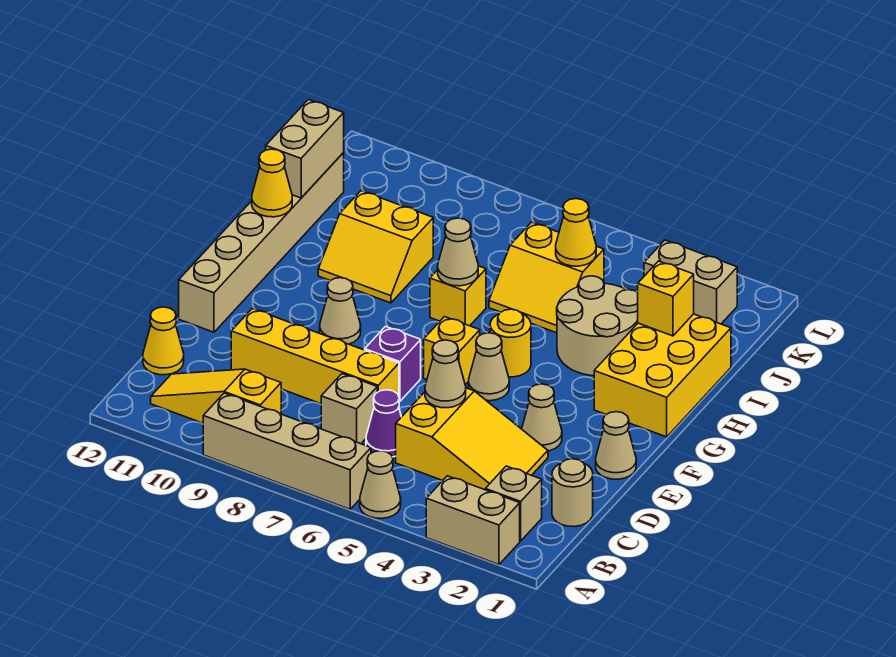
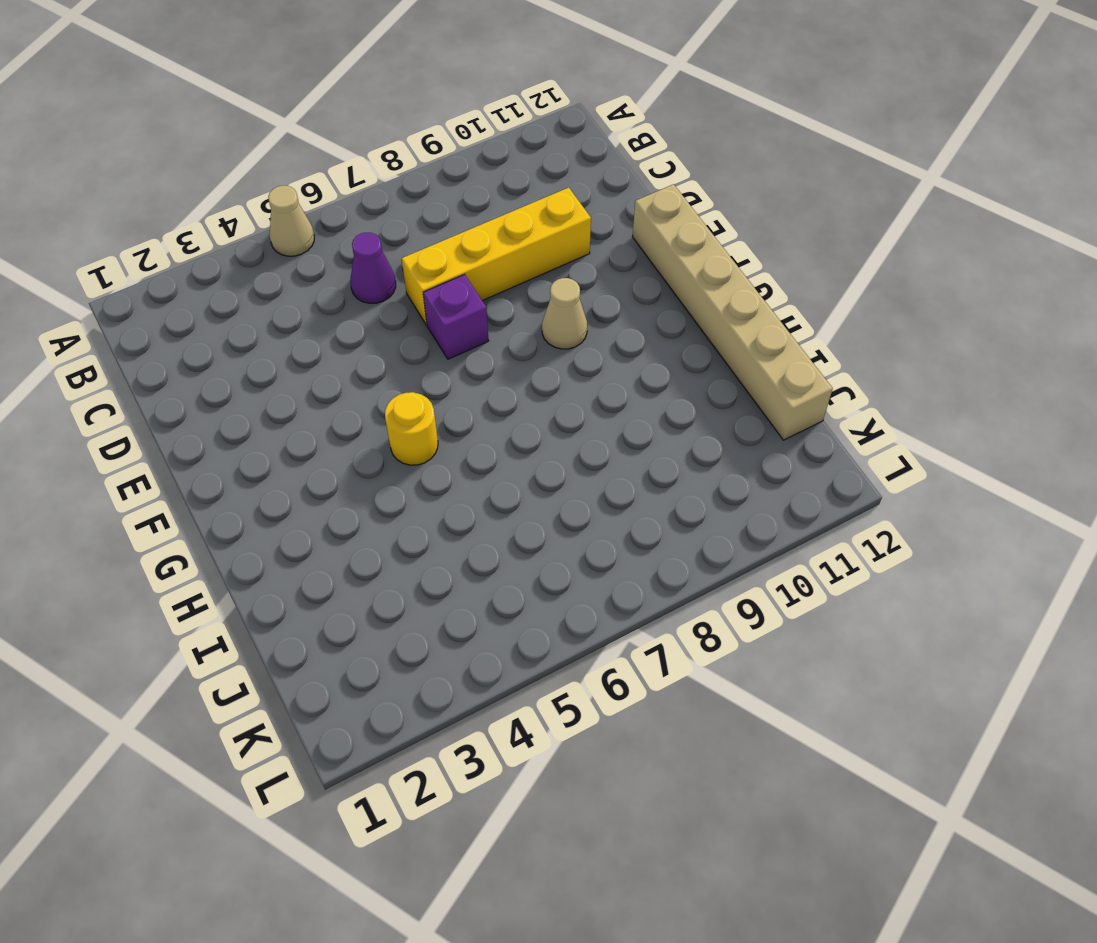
none -> tan brick A2:A3 level 1
none -> tan brick A6:A9 level 1
none -> tan brick B2 level 1
none -> yellow slope B9:B11 level 1 top 9

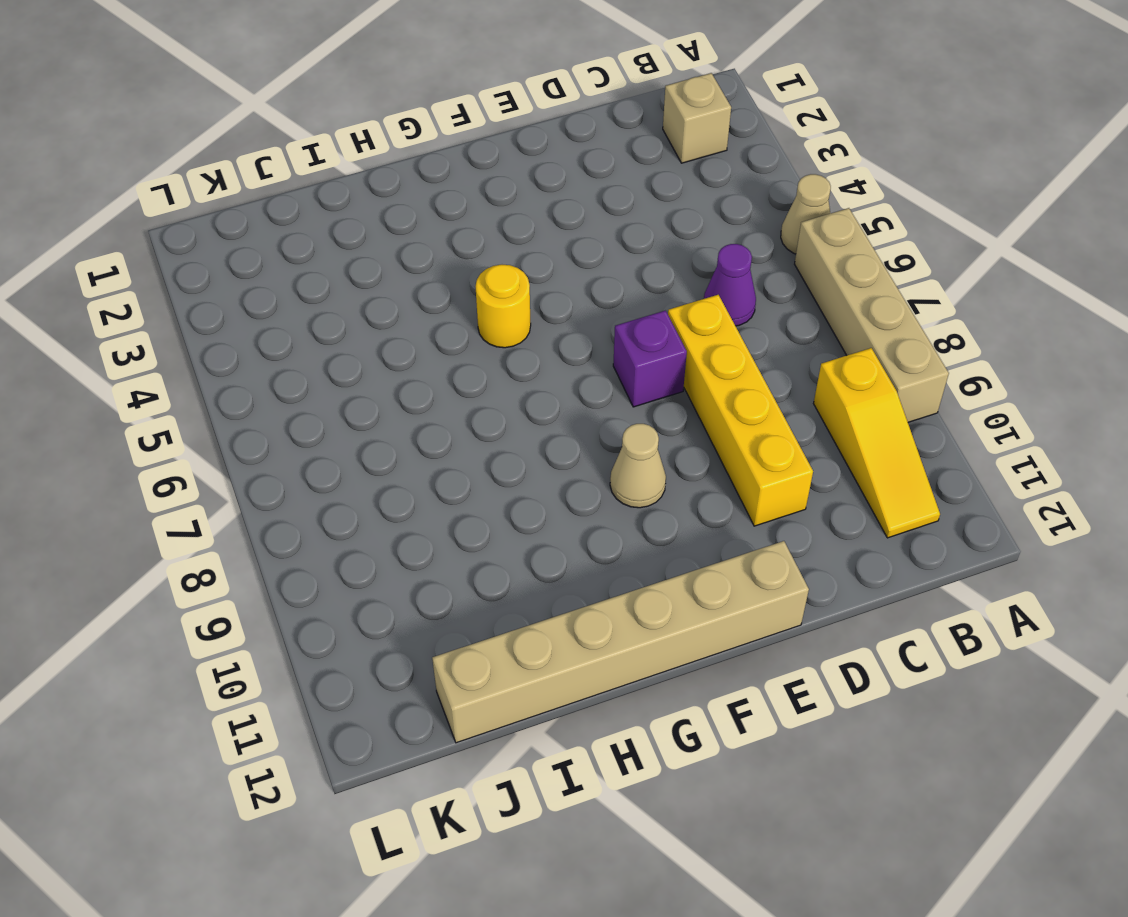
none -> tan brick A2:A3 level 1
none -> tan round brick C1 level 1
none -> yellow slope C3:D5 level 1 top 5
none -> tan brick C7 level 1

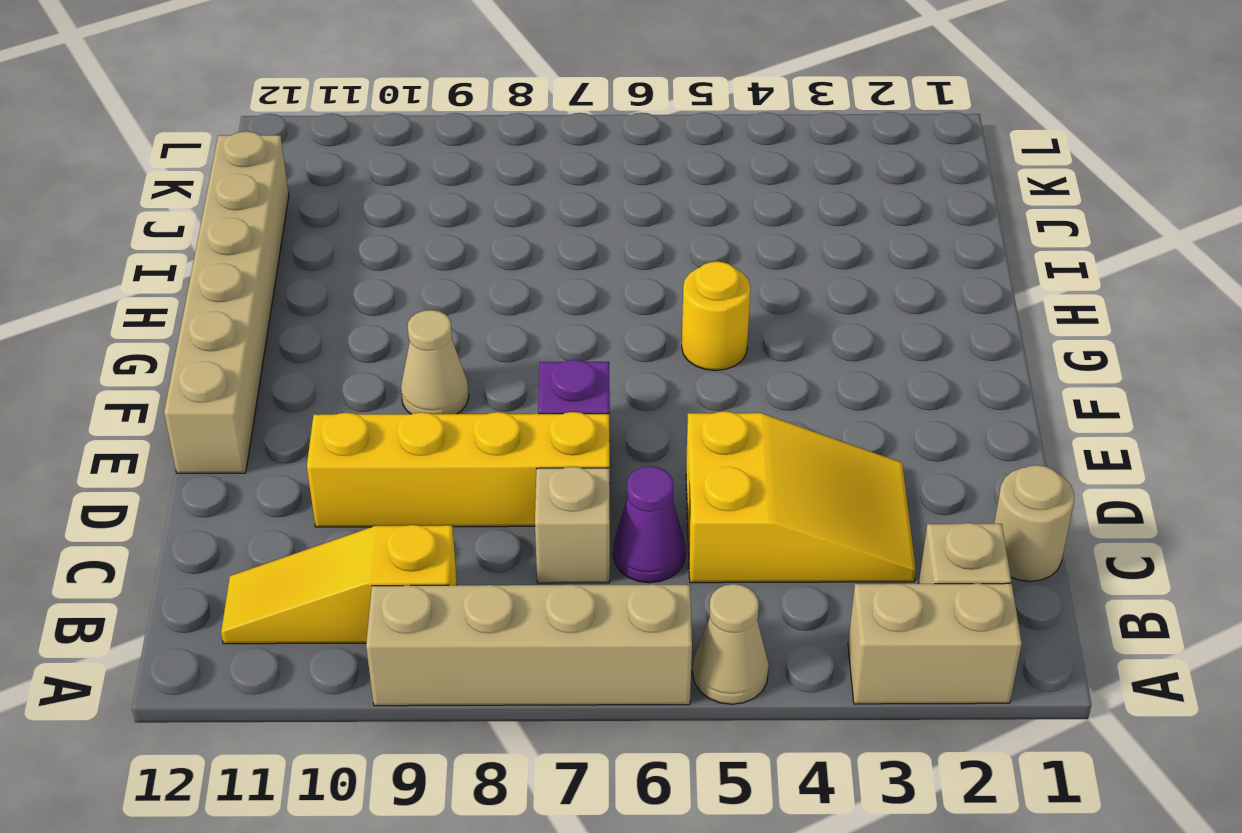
none -> yellow cone C12 level 1
none -> tan cone E1 level 1
none -> tan cone E3 level 1
none -> tan cone F5 level 1

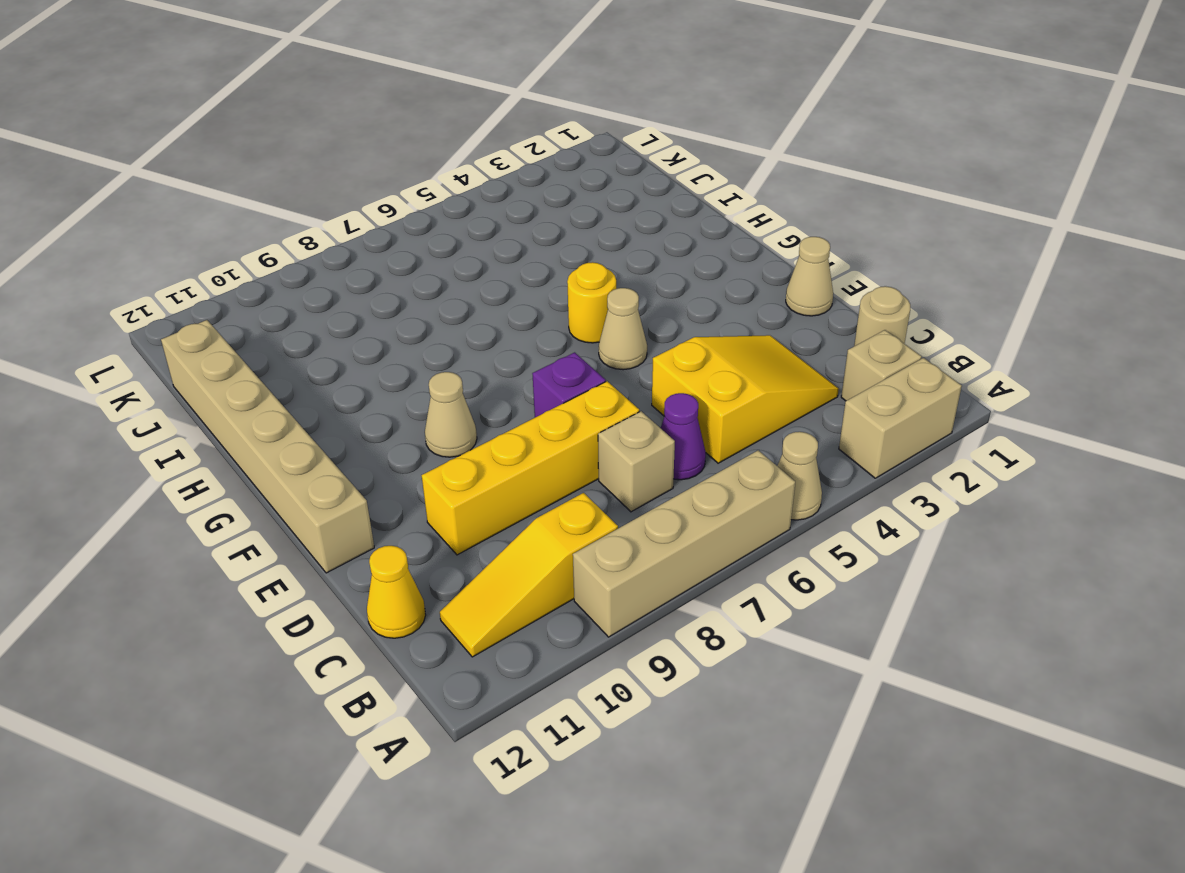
none -> tan cone E3 level 1
none -> yellow brick F6 level 1
none -> yellow brick G1:I2 level 1
none -> tan round brick H3:I4 level 1

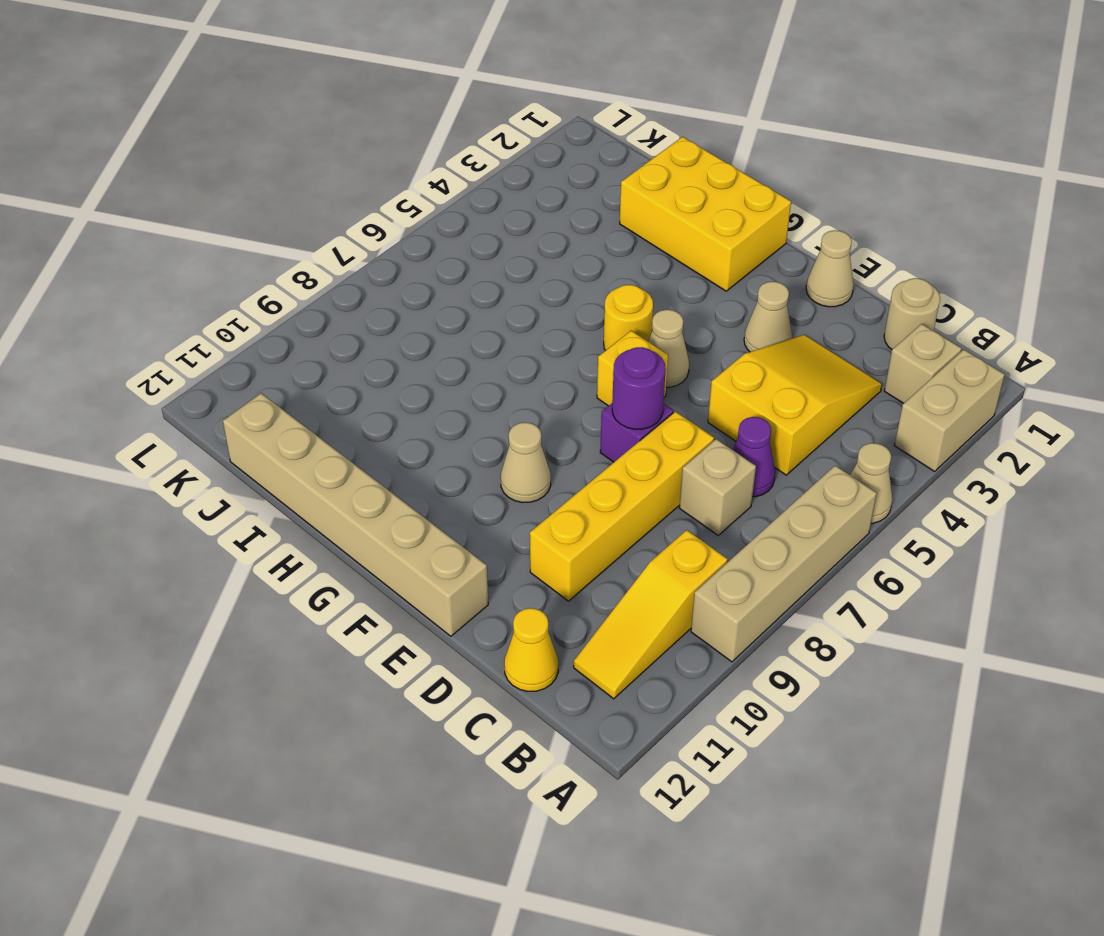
purple round brick E7 level 2 -> none
none -> tan round brick H3:I4 level 1
none -> yellow brick H7 level 1
none -> yellow slope H9:I10 level 1 top I
none -> yellow slope I5:J6 level 1 top J

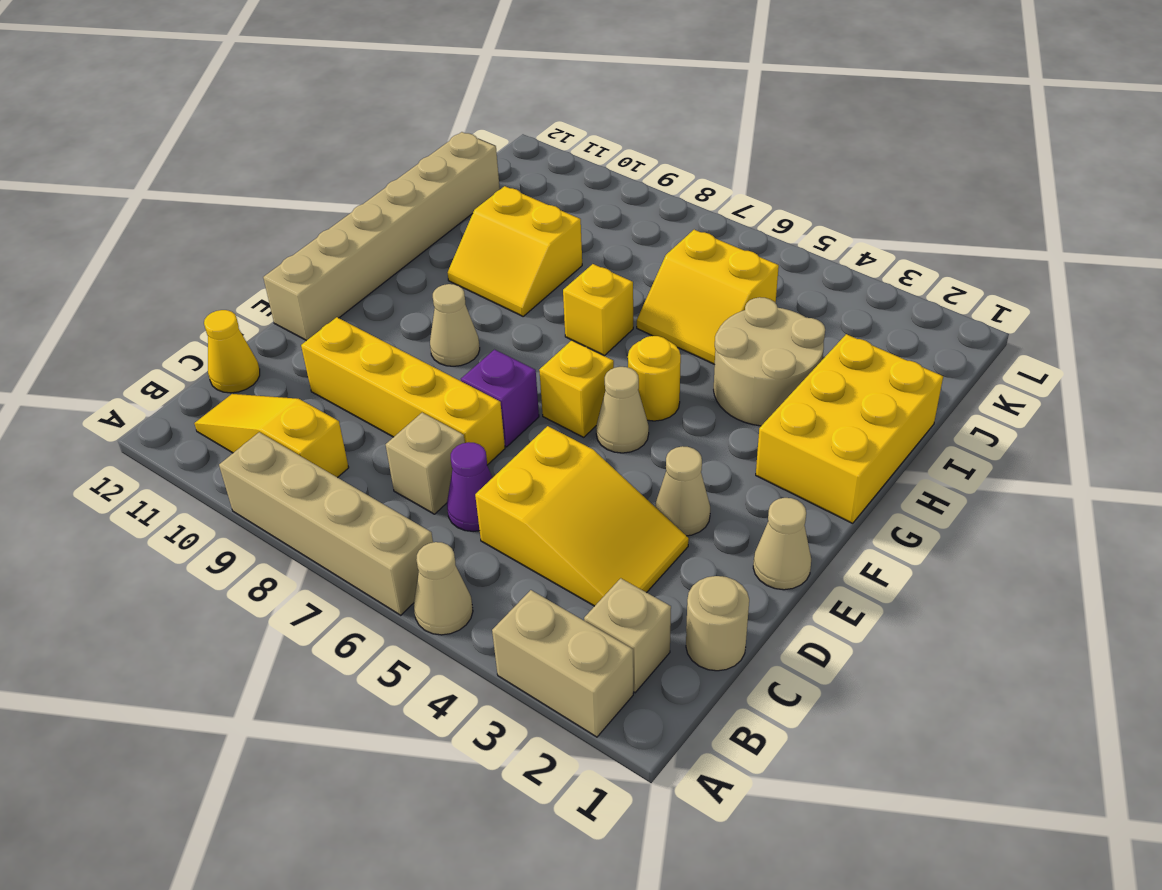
none -> tan brick K2:K3 level 1
none -> tan cone D5 level 2
none -> tan cone H7 level 2
none -> yellow cone H12 level 2

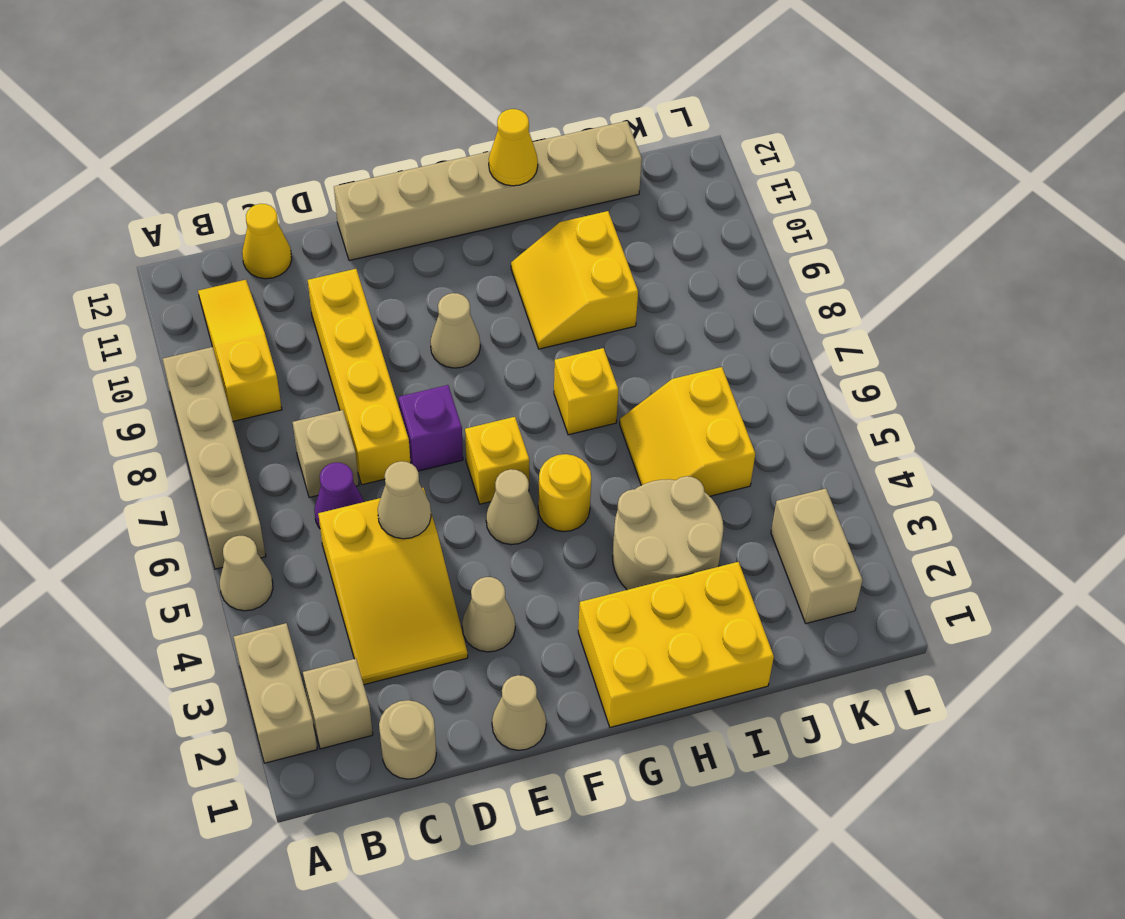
none -> tan cone H7 level 2
none -> yellow brick I2 level 2
none -> tan brick I12:J12 level 2
none -> yellow cone J5 level 2

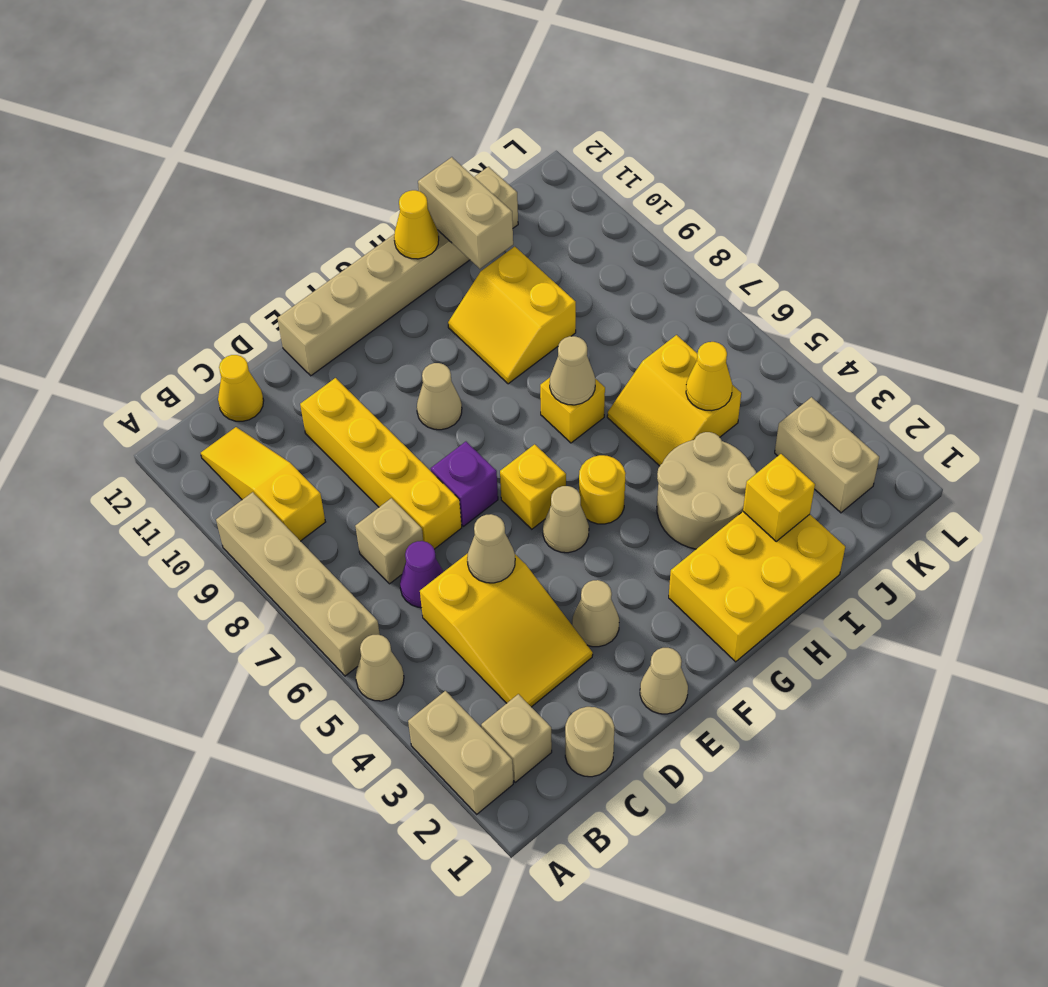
tan brick I11:I12 level 2 -> tan brick I12:J12 level 2

